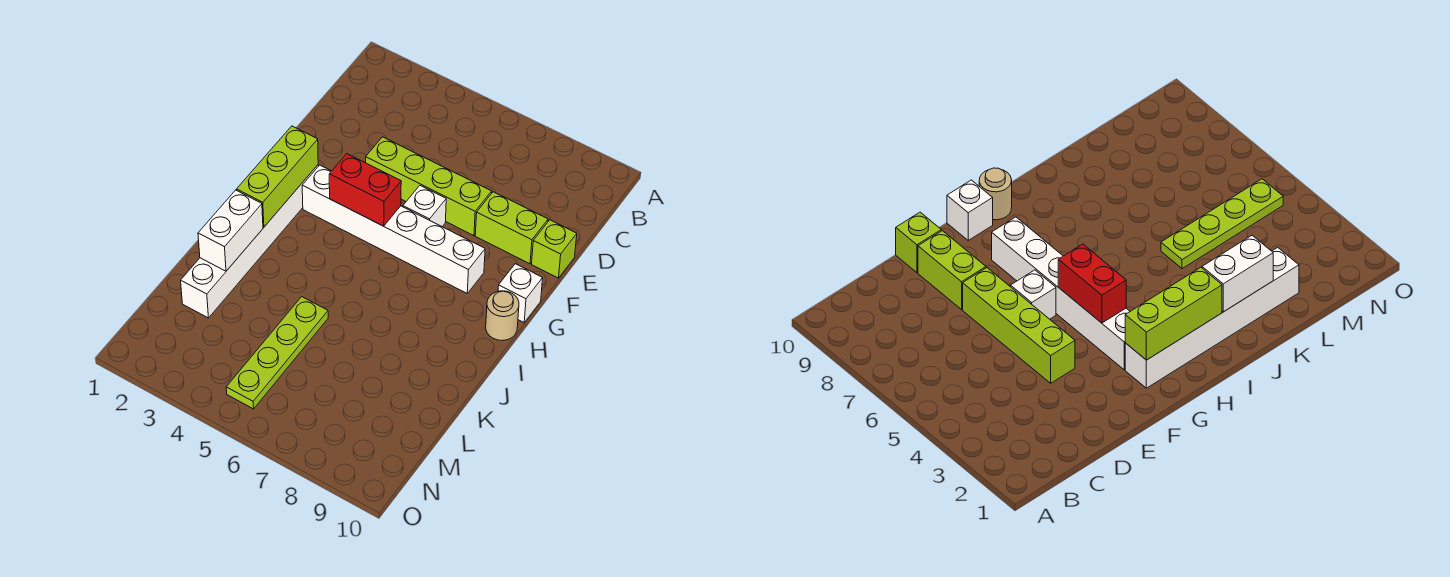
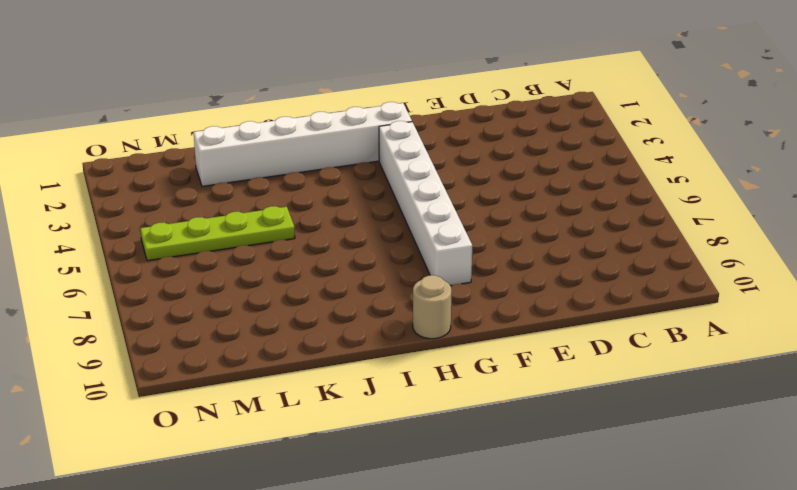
none -> lime brick E4:E7 level 1
none -> lime brick E8:E9 level 1
none -> lime brick E10 level 1

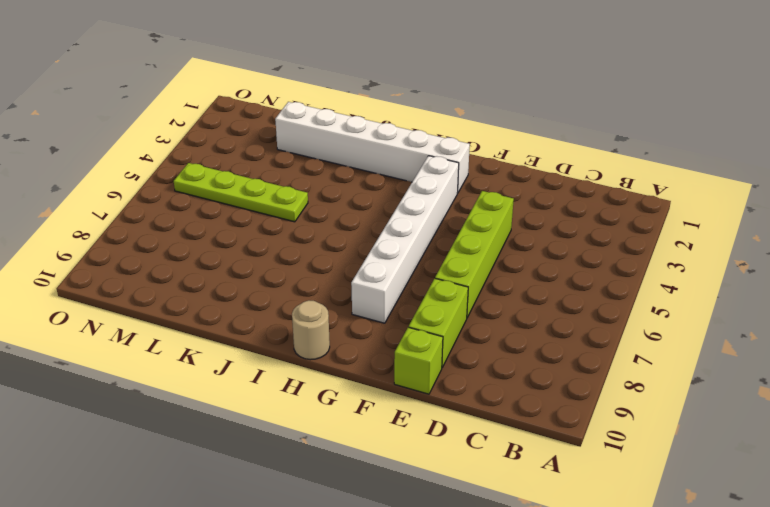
none -> white brick F6 level 1
none -> white brick G10 level 1
none -> lime brick G2:I2 level 2

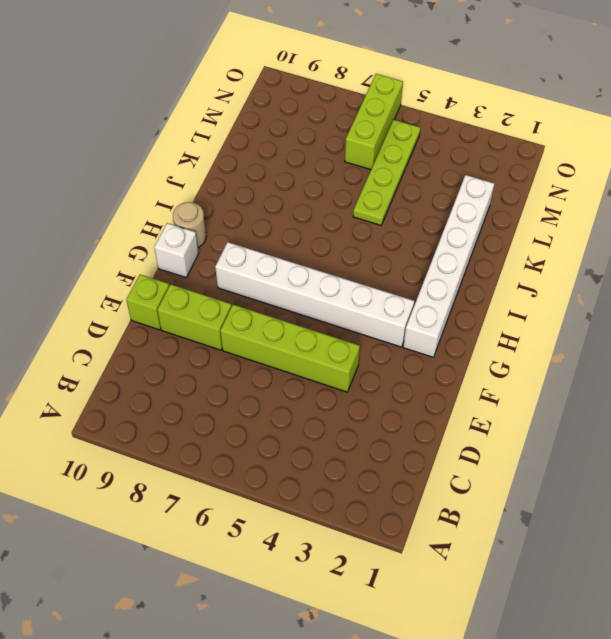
lime brick M6:O6 level 1 -> lime brick G2:I2 level 2
none -> white brick F6 level 1
none -> red brick G4:G5 level 2
none -> white brick J2:K2 level 2

